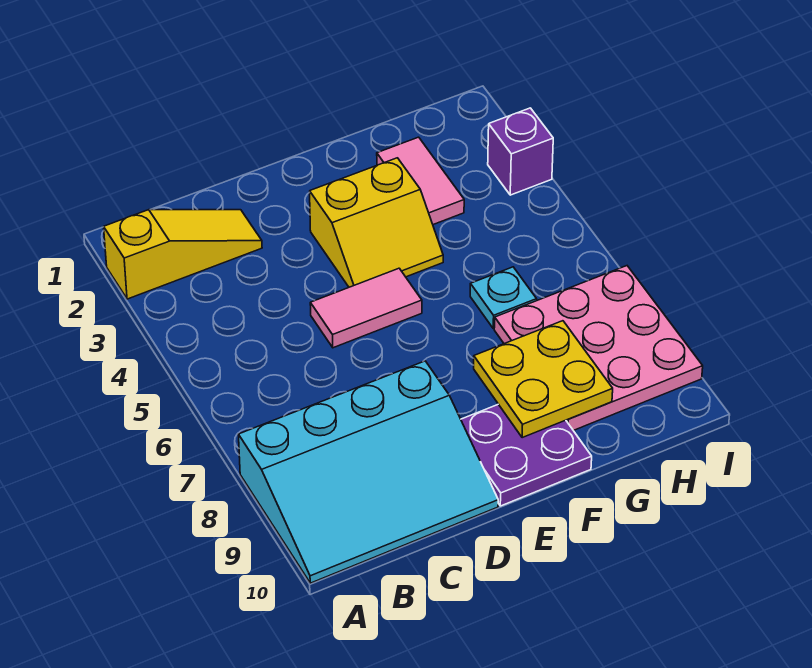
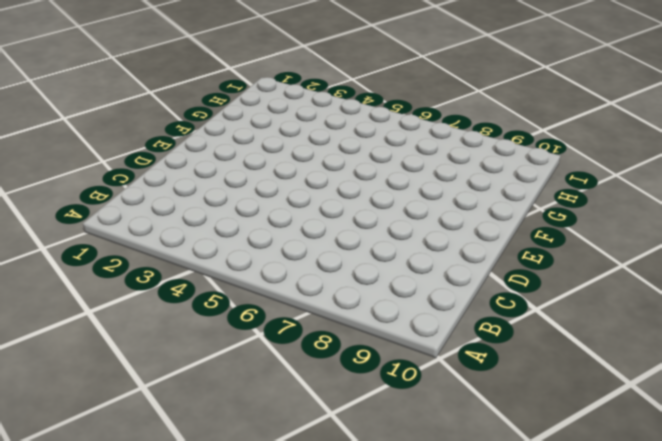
none -> yellow slope A2:C2 level 1 top A
none -> cyan slope A8:D10 level 1 top 8

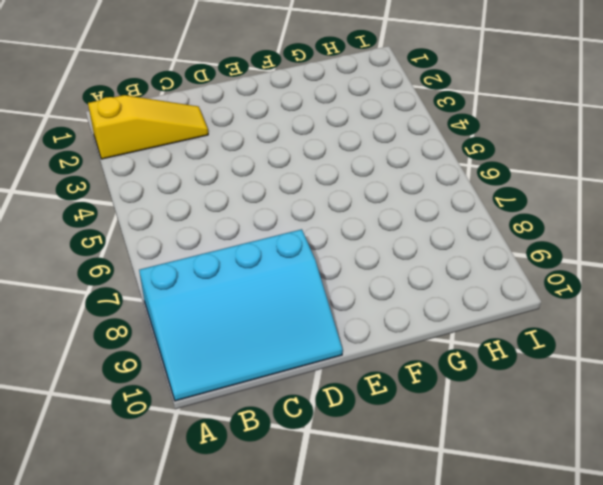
none -> pink tile D5:E5 level 1
none -> yellow slope E3:F4 level 1 top 3

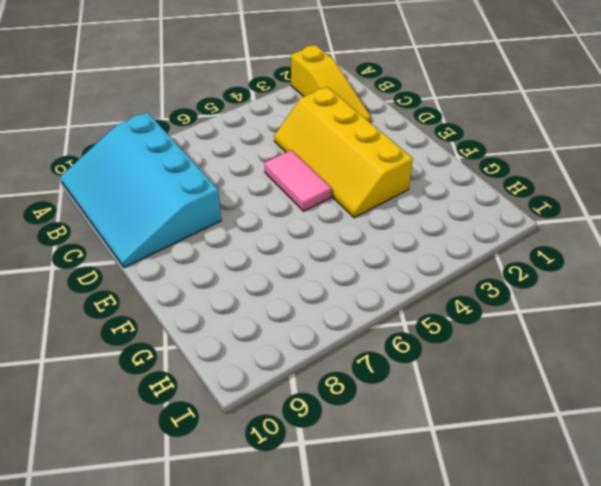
yellow slope C3:F4 level 1 top 3 -> yellow slope E3:F4 level 1 top 3
none -> purple plate E9:F10 level 1
none -> pink tile G2:G3 level 1

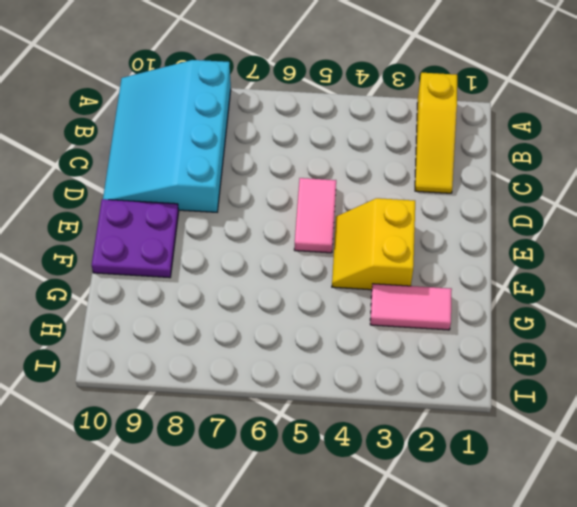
none -> cyan plate G6 level 1
none -> pink plate G7:I9 level 1

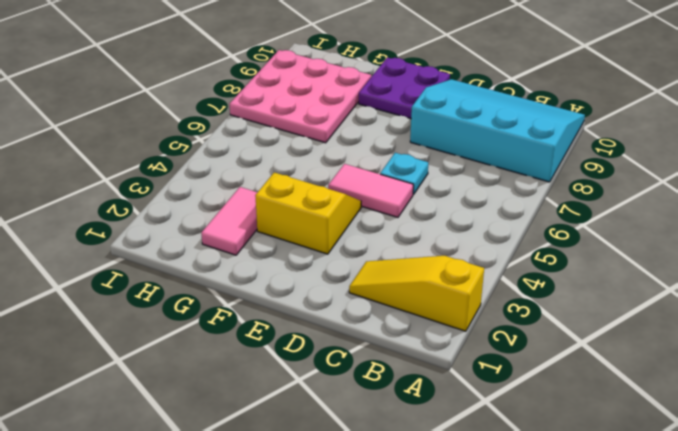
cyan plate D6 level 1 -> cyan plate G6 level 1
none -> purple brick I3 level 1
none -> yellow plate F8:G9 level 2

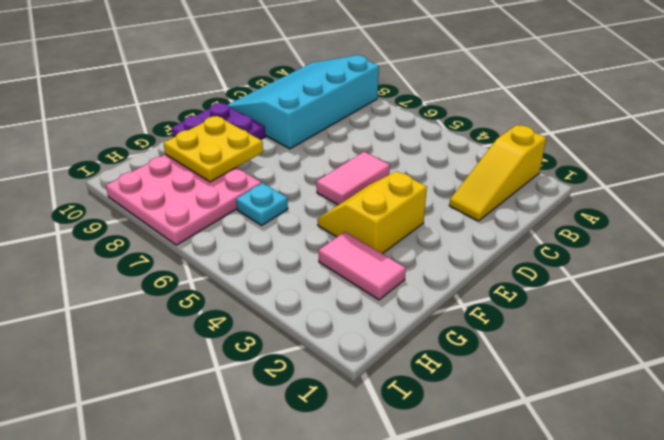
none -> purple brick I3 level 1

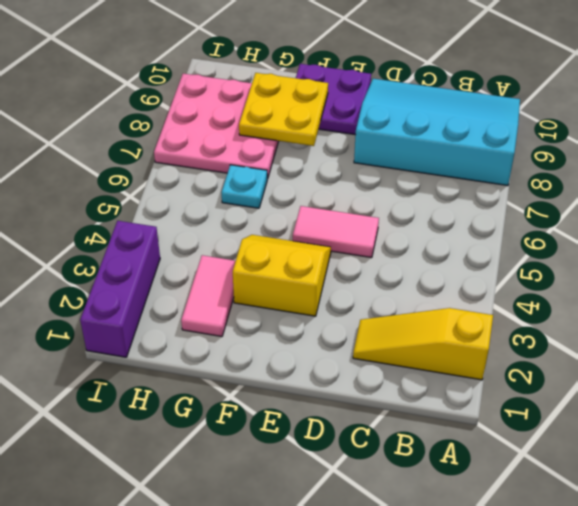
purple brick I1:I3 level 1 -> purple brick I3 level 1

